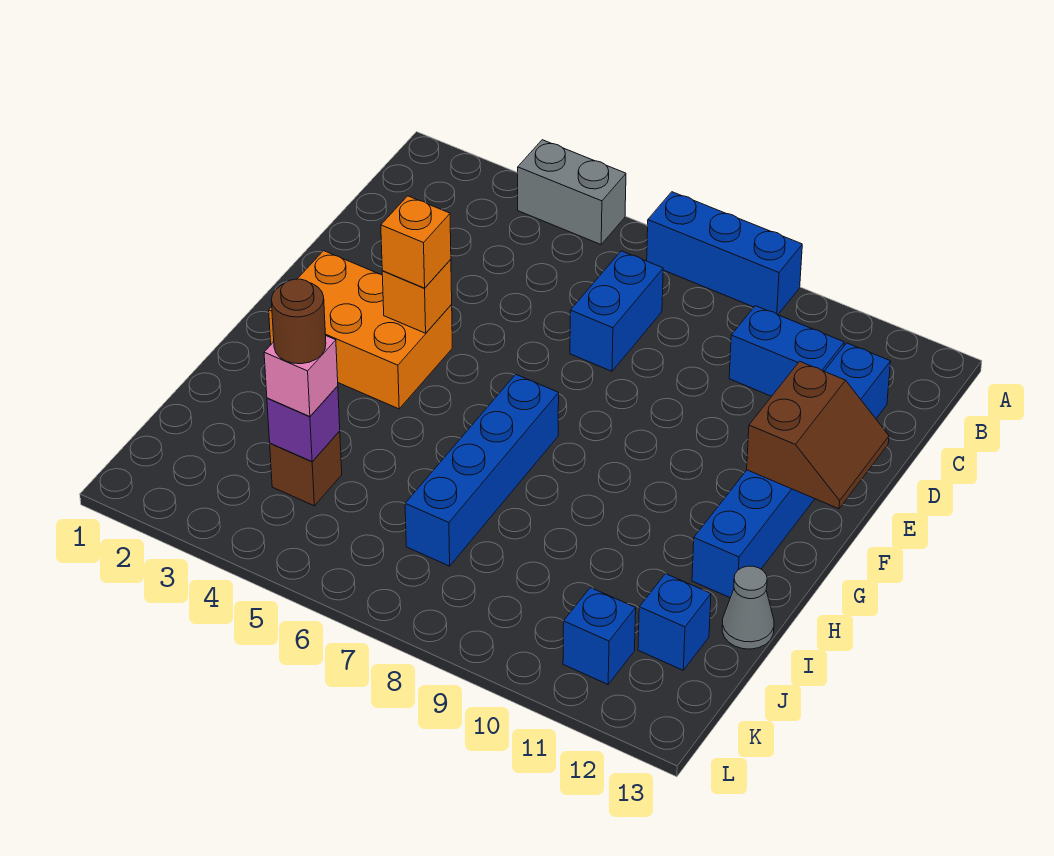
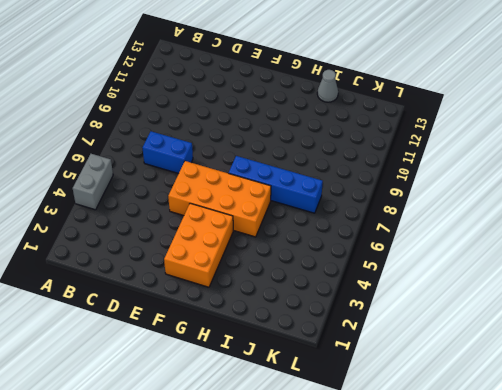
orange brick E5:H6 level 1 -> none
none -> blue brick A7:A9 level 1
none -> blue brick C10:C11 level 1
none -> blue brick C12:H12 level 1

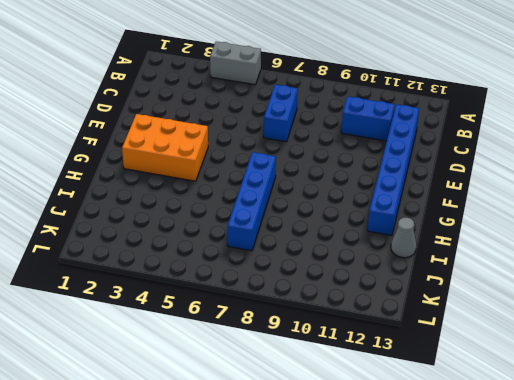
none -> blue brick A7:A9 level 1
none -> brown brick J4 level 1
none -> blue brick J12 level 1

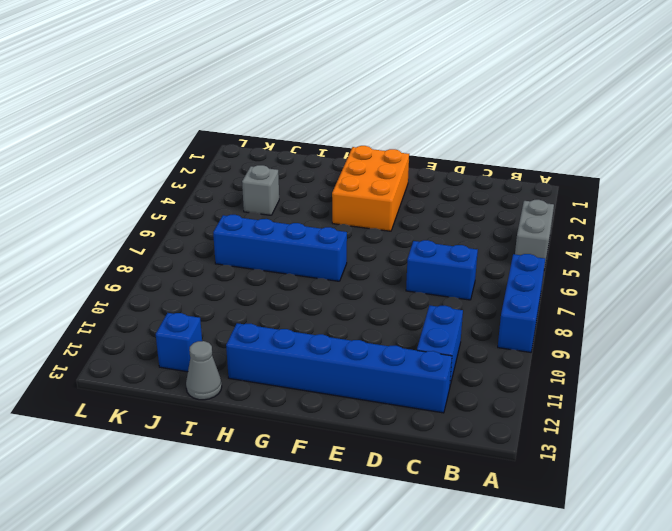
grey brick J4 level 1 -> brown brick J4 level 1
none -> blue brick K11 level 1
none -> brown slope E12:F13 level 2 top 12
none -> orange brick F4 level 2

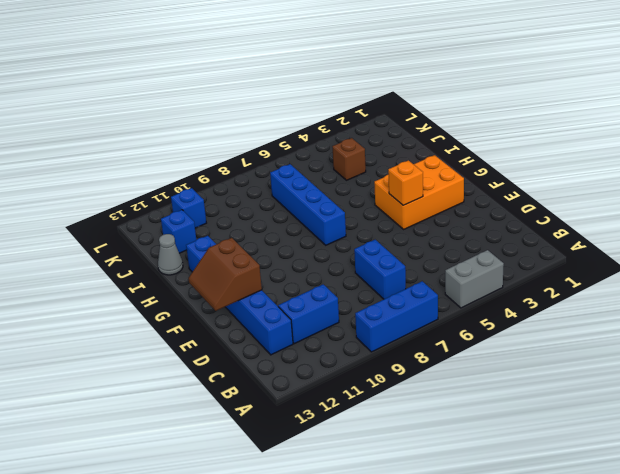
none -> purple brick J4 level 2
none -> orange brick F4 level 3
none -> pink brick J4 level 3

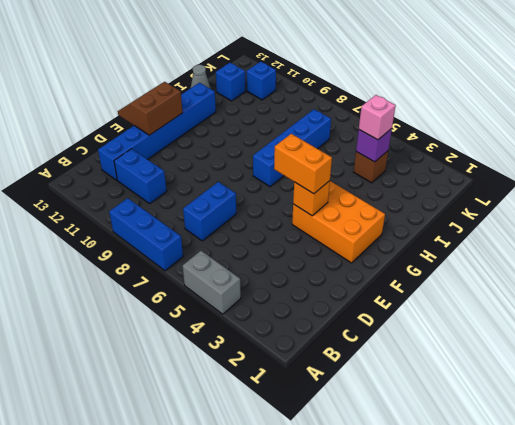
orange brick F4:F5 level 3 -> orange brick F4 level 3
none -> brown round brick J4 level 4

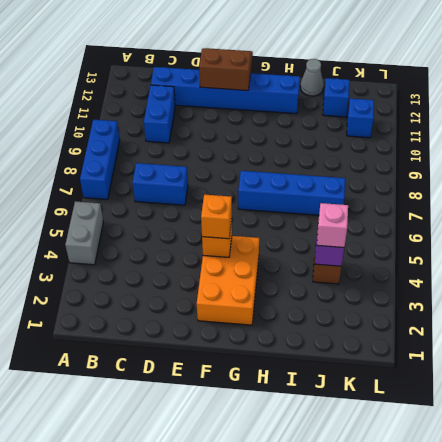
none -> brown round brick J4 level 4

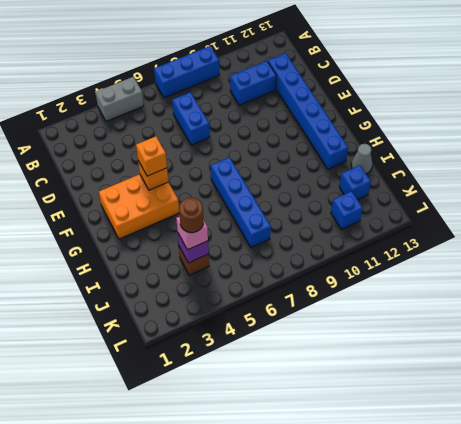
none -> brown slope E12:F13 level 2 top 12

